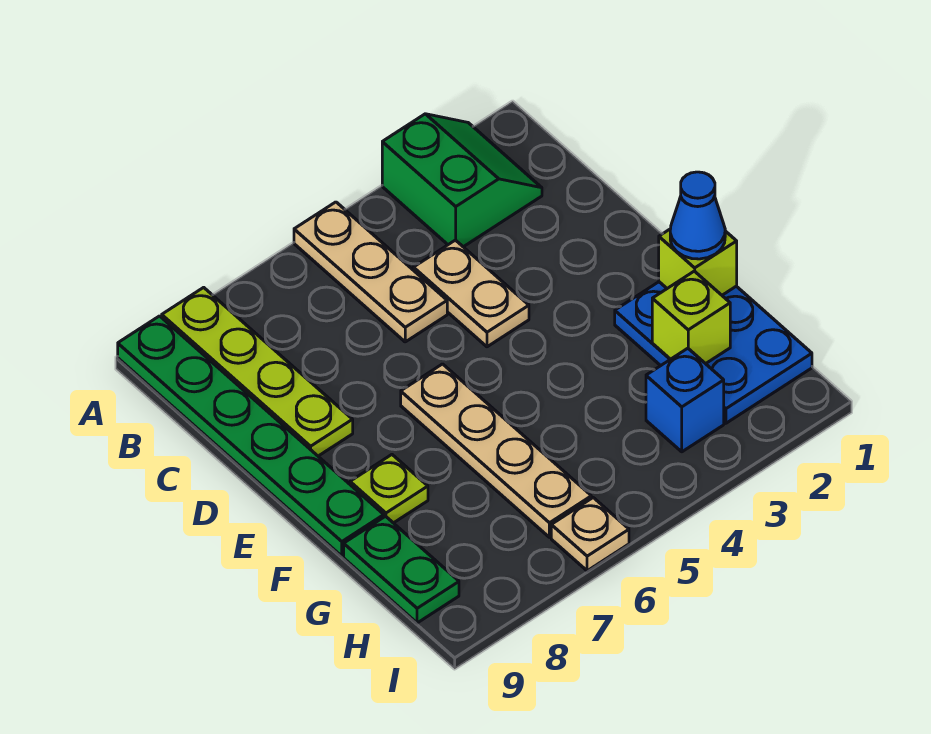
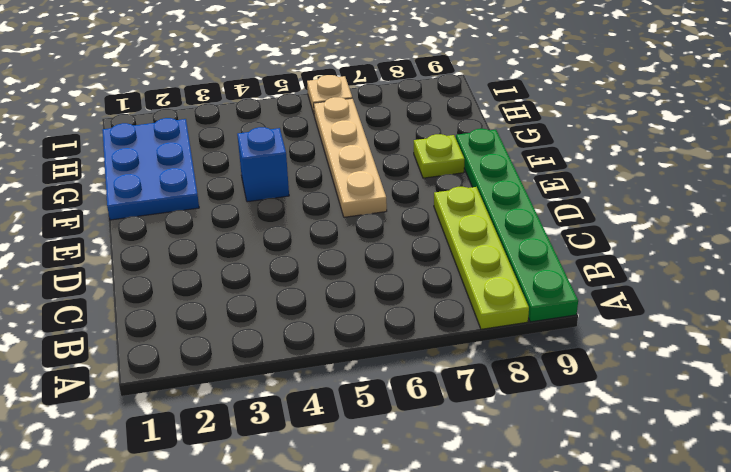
blue brick F4 level 1 -> blue brick H3 level 1
none -> green slope A2:B3 level 1 top 3
none -> tan plate A5:C5 level 1
none -> tan plate C4:D4 level 1

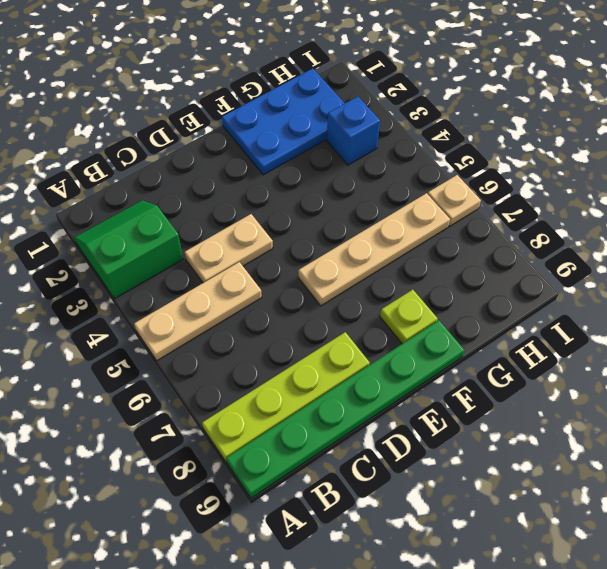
none -> green plate G9:H9 level 1
none -> lime brick F1 level 2
none -> lime brick G2 level 2

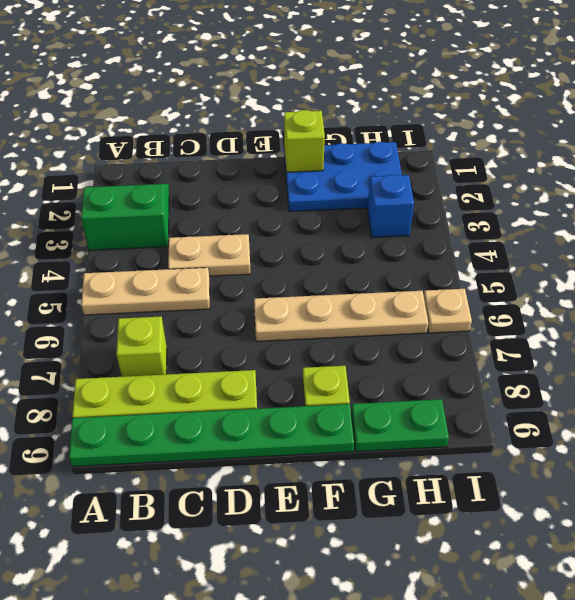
lime brick B7 level 1 -> lime brick G2 level 2
none -> blue cone F1 level 3

